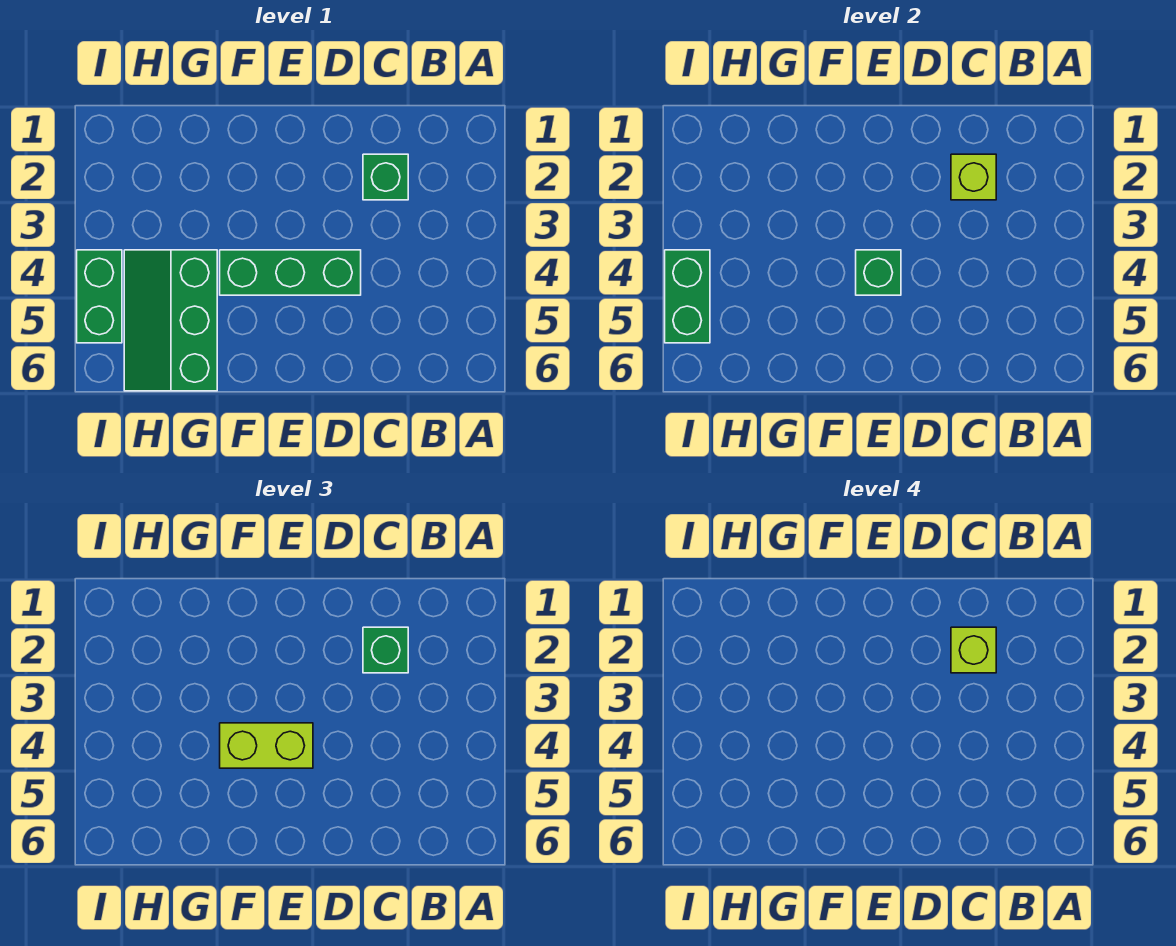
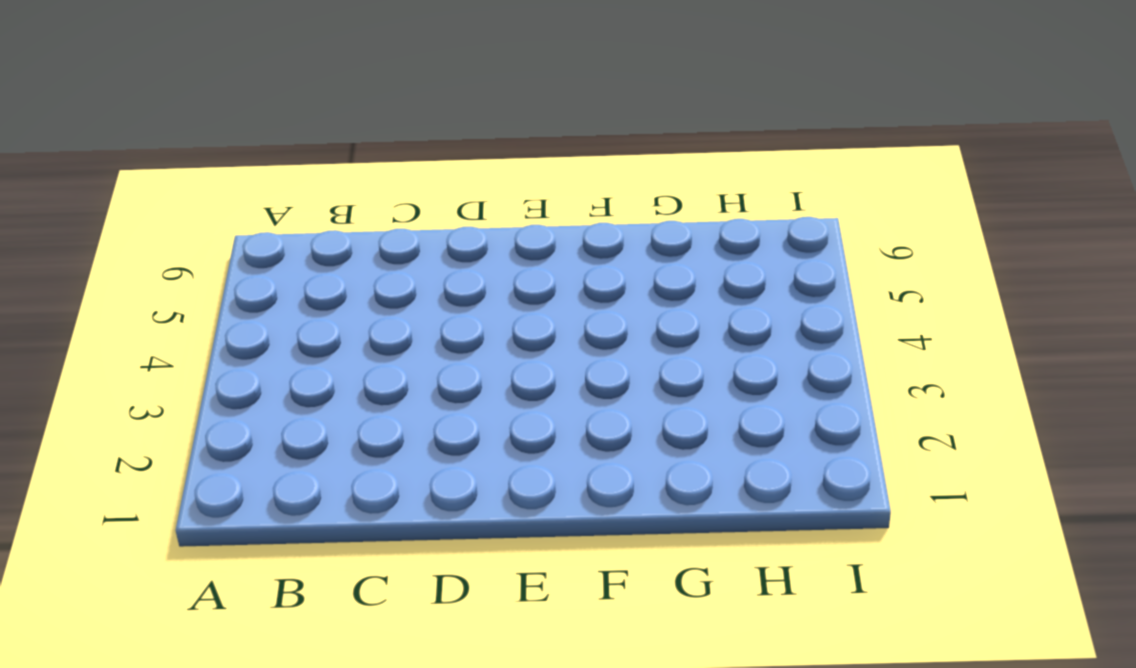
none -> green brick C2 level 1
none -> green brick D4:F4 level 1

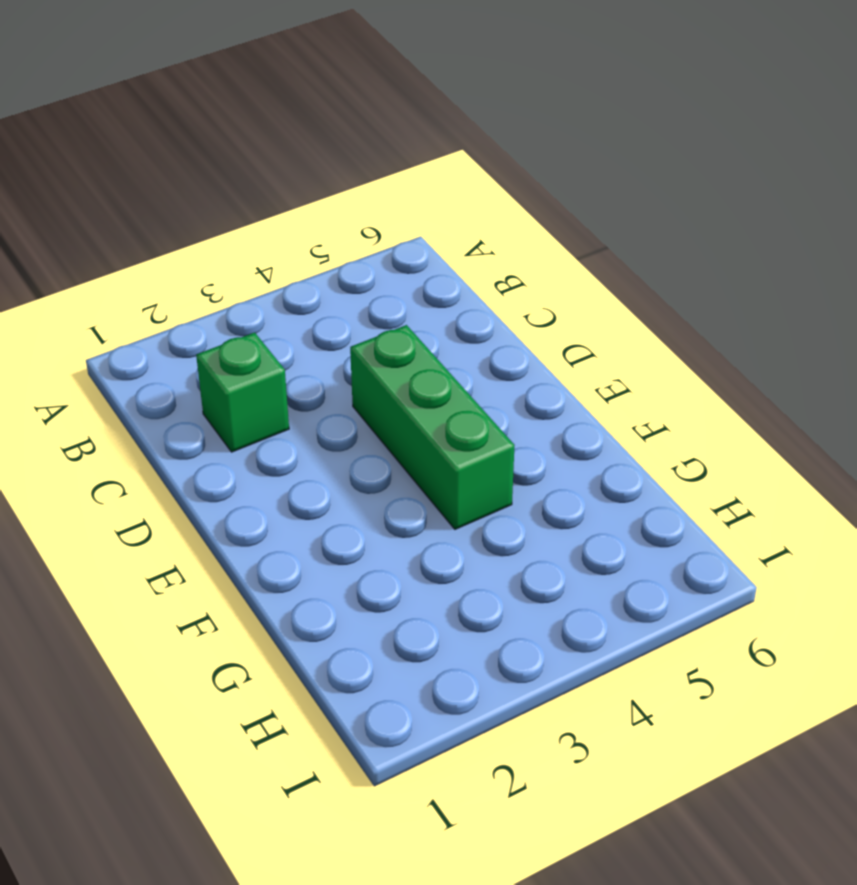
none -> green slope G4:H6 level 1 top G
none -> green brick I4:I5 level 1

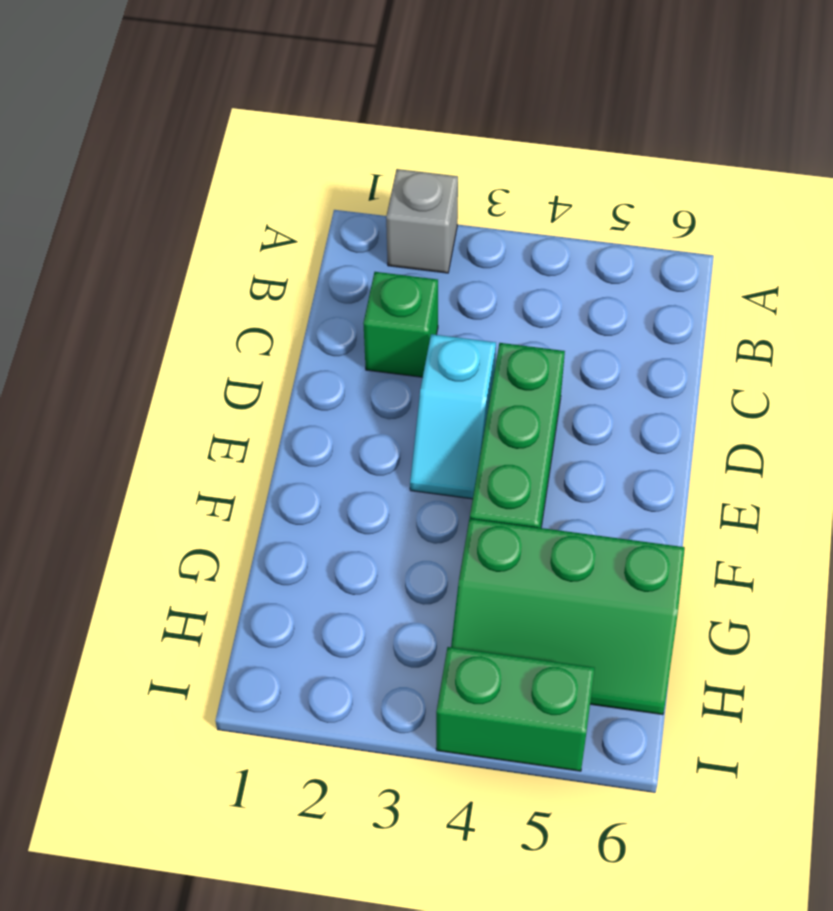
grey brick A2 level 1 -> none
cyan slope D3:E3 level 1 top D -> none
none -> lime brick C2 level 2
none -> green brick E4 level 2

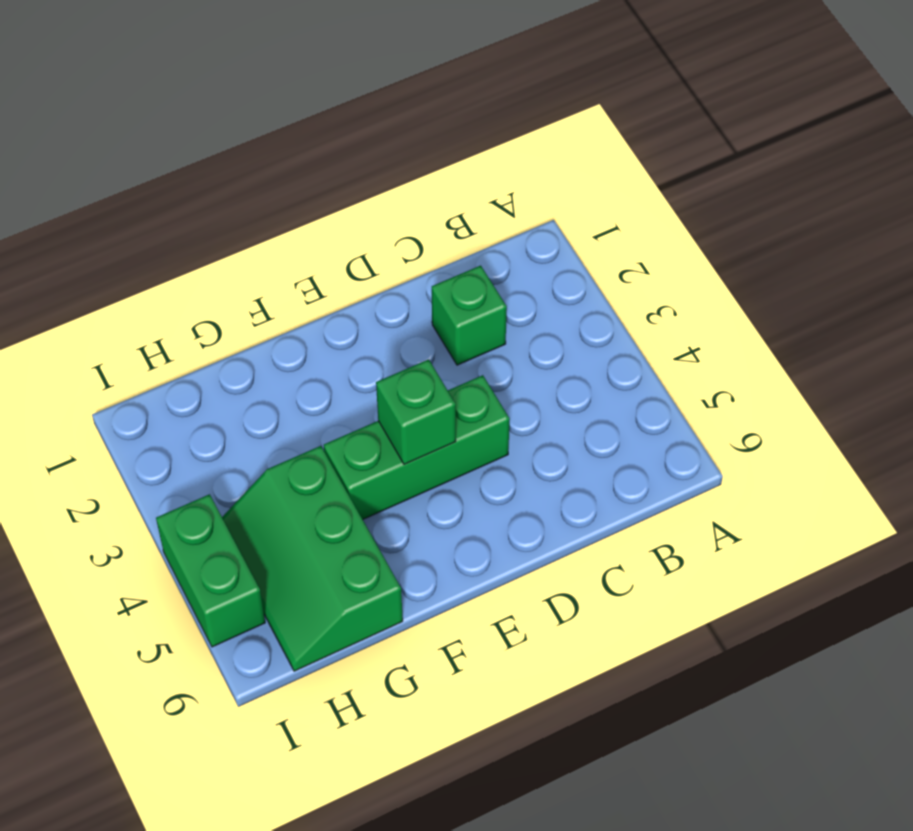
none -> lime brick C2 level 2
none -> green brick I4:I5 level 2

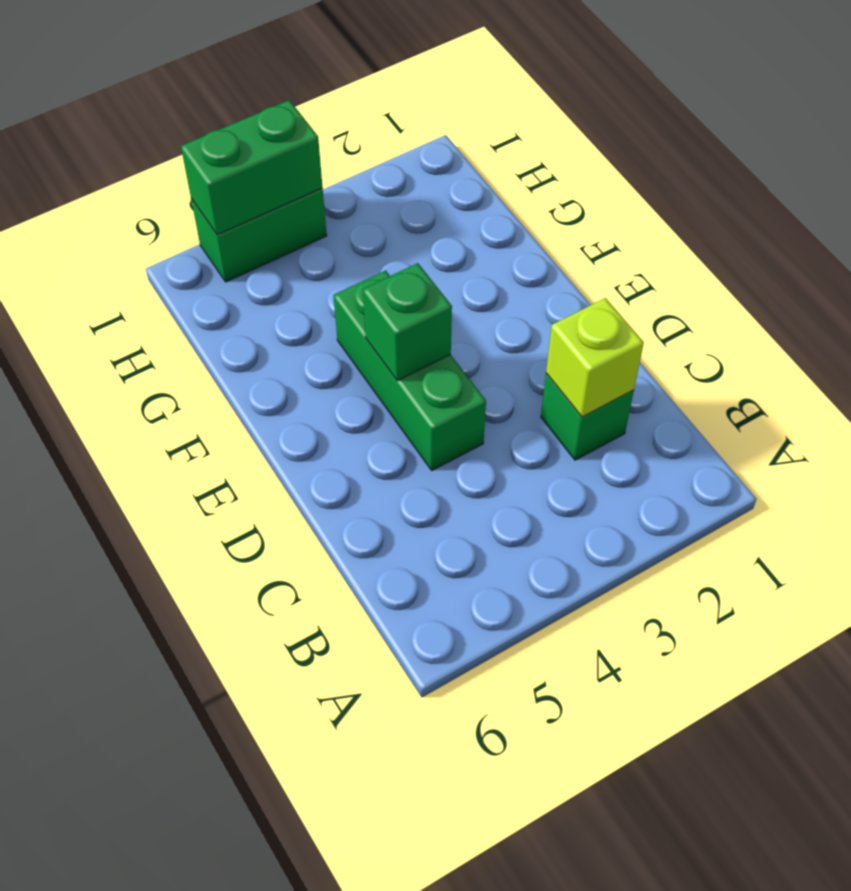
none -> green slope G4:H6 level 1 top G
none -> green brick C2 level 3

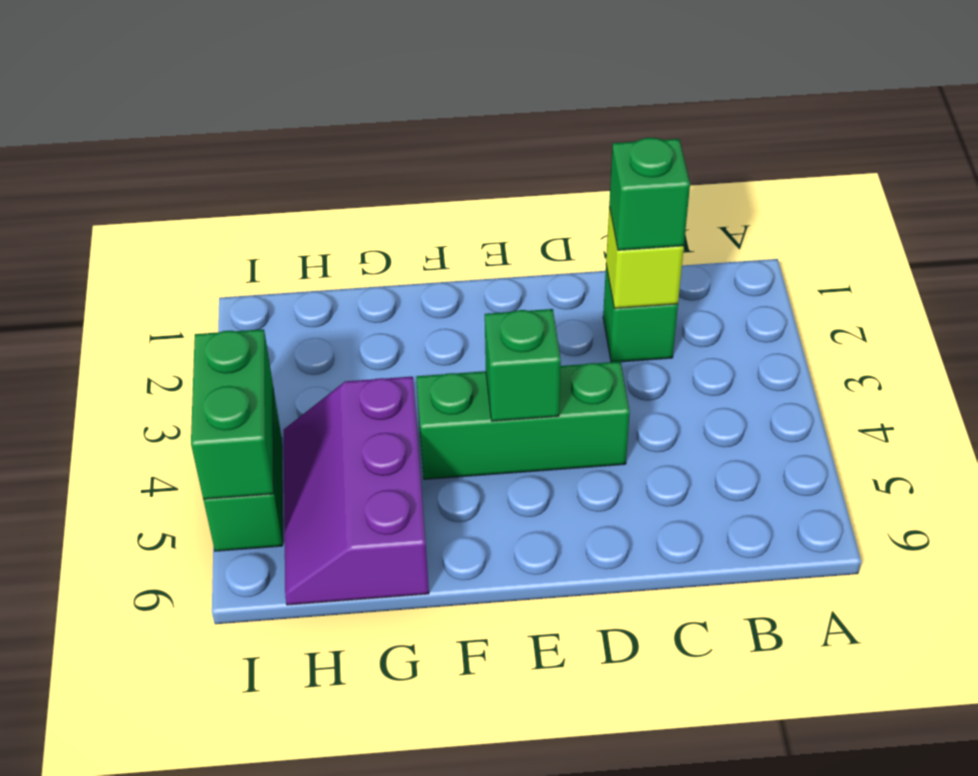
purple slope G4:H6 level 1 top G -> green slope G4:H6 level 1 top G
none -> lime brick E4:F4 level 3
none -> lime brick C2 level 4

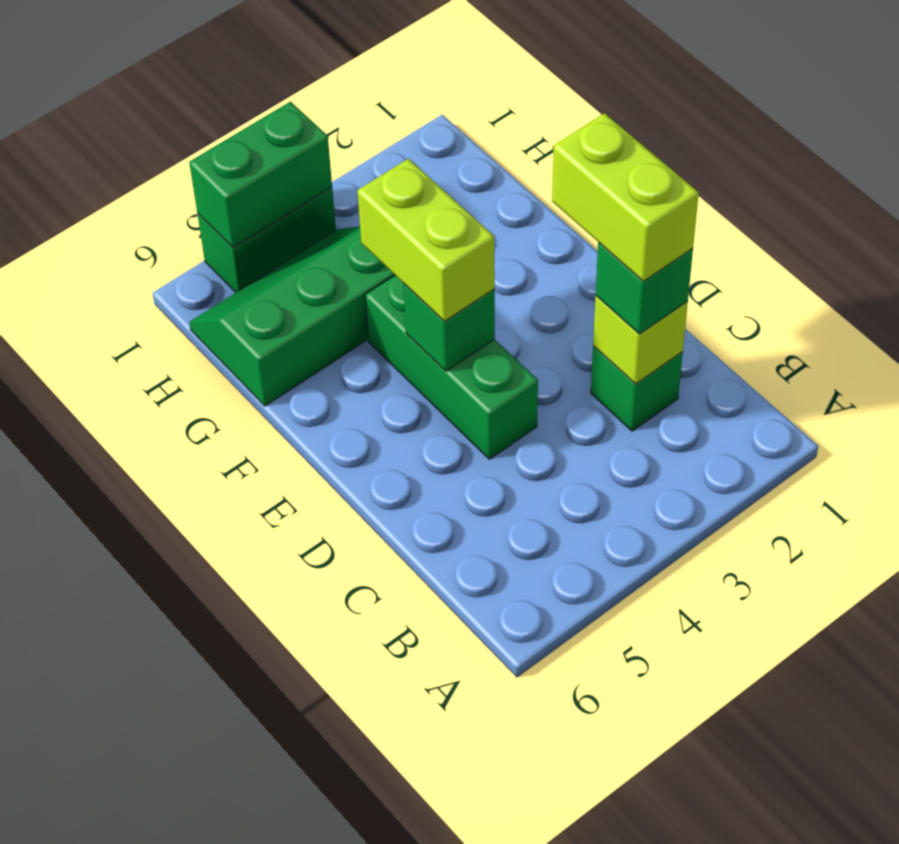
lime brick C2:D2 level 4 -> lime brick C2 level 4

